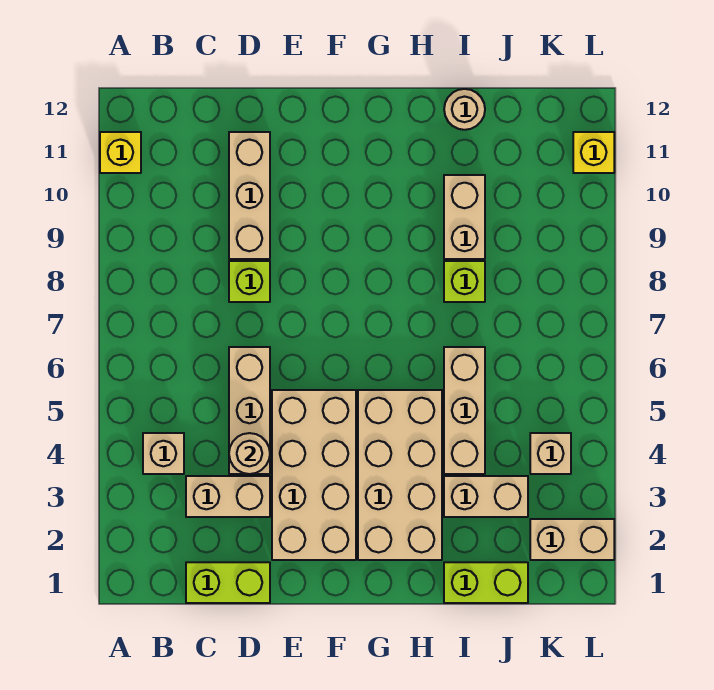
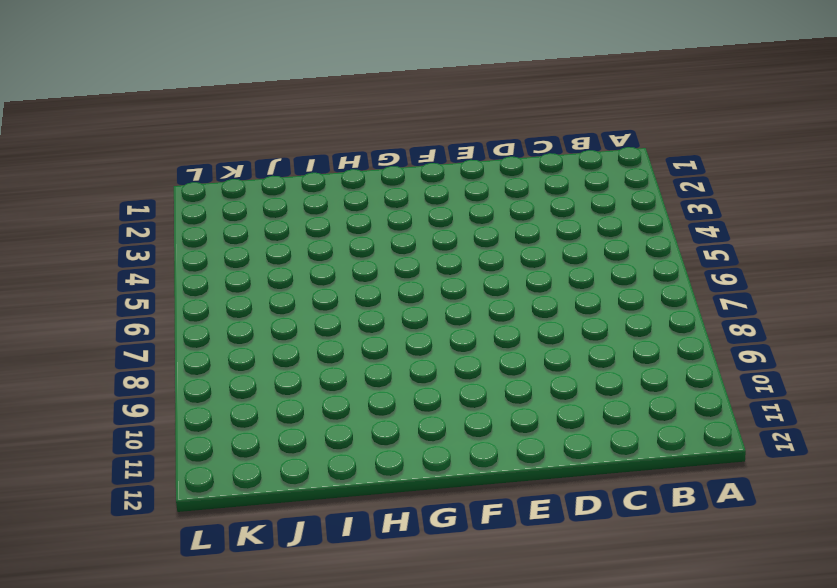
none -> yellow brick A11 level 1
none -> tan brick B4 level 1
none -> lime brick C1:D1 level 1

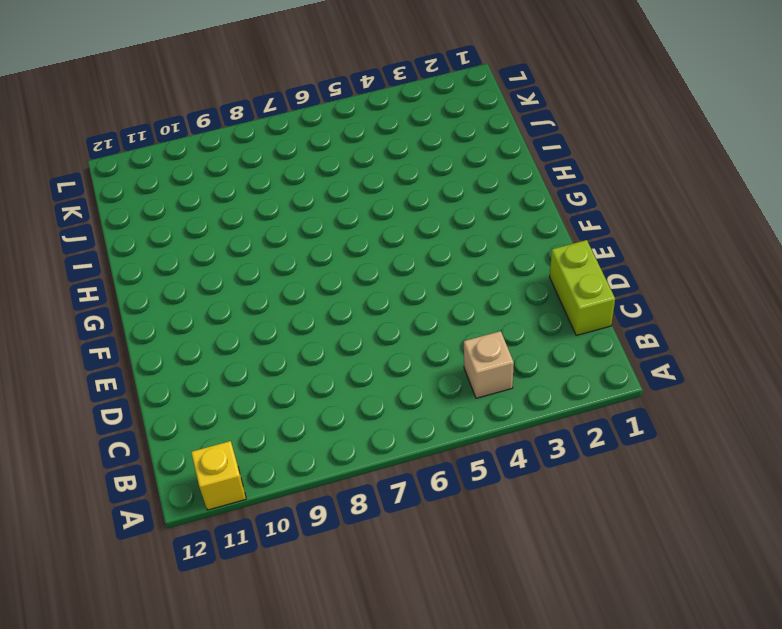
none -> tan brick C3:D3 level 1
none -> tan brick D4:D6 level 1
none -> lime brick D8 level 1

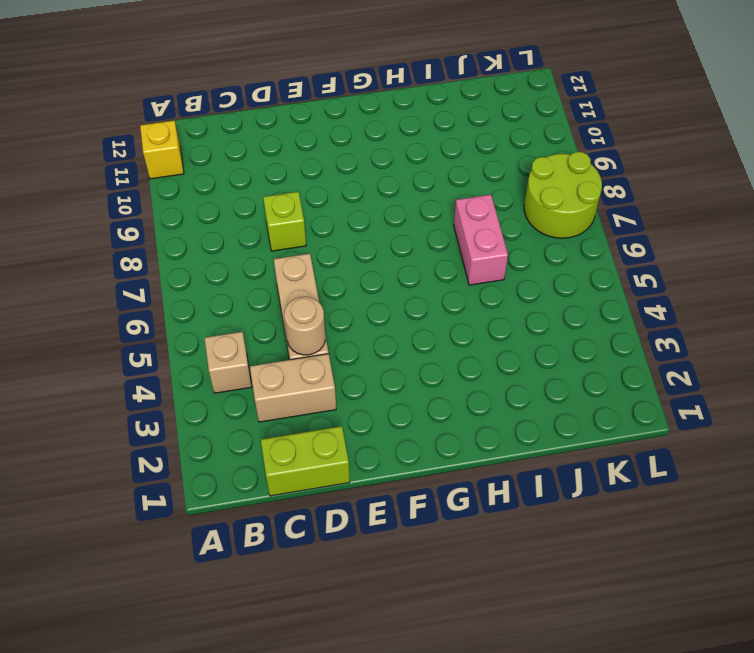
pink brick I6:I7 level 1 -> tan brick I4:I6 level 1
lime round brick K7:L8 level 1 -> none
none -> tan brick D9:D11 level 1
none -> tan brick E2:F5 level 1
none -> tan brick G2:H5 level 1

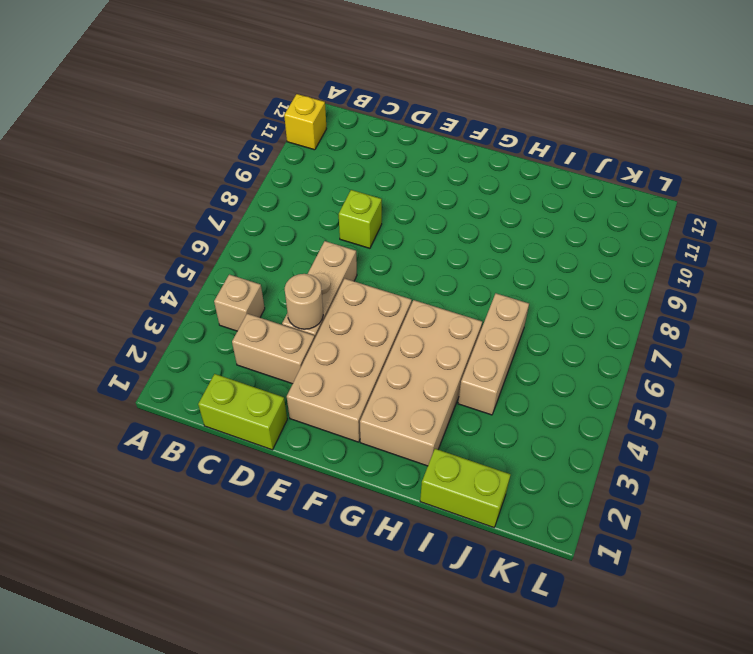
none -> tan brick D9:D11 level 1
none -> tan brick I3:J3 level 1
none -> lime brick I8 level 1

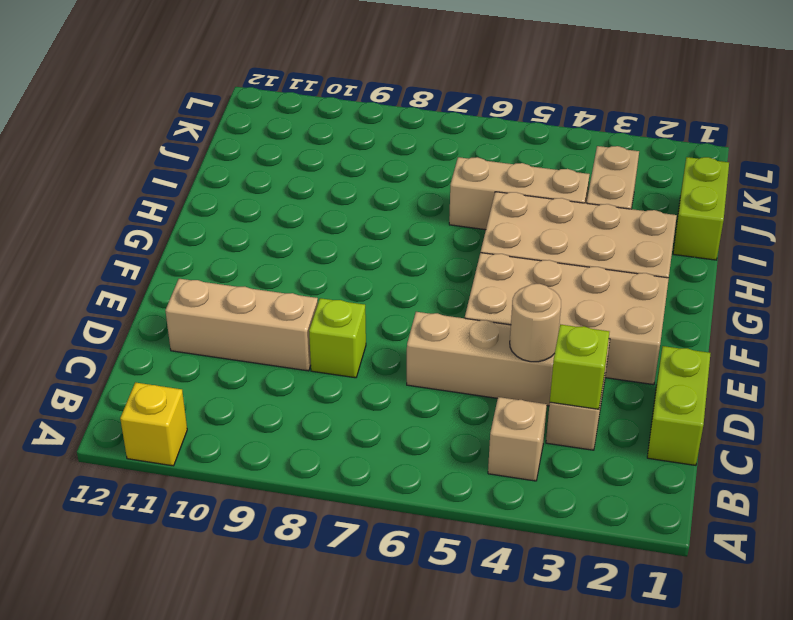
lime brick C3 level 2 -> lime brick I8 level 1
none -> tan brick I9:I10 level 1
none -> tan round brick I12 level 1
none -> tan brick K2:L2 level 1

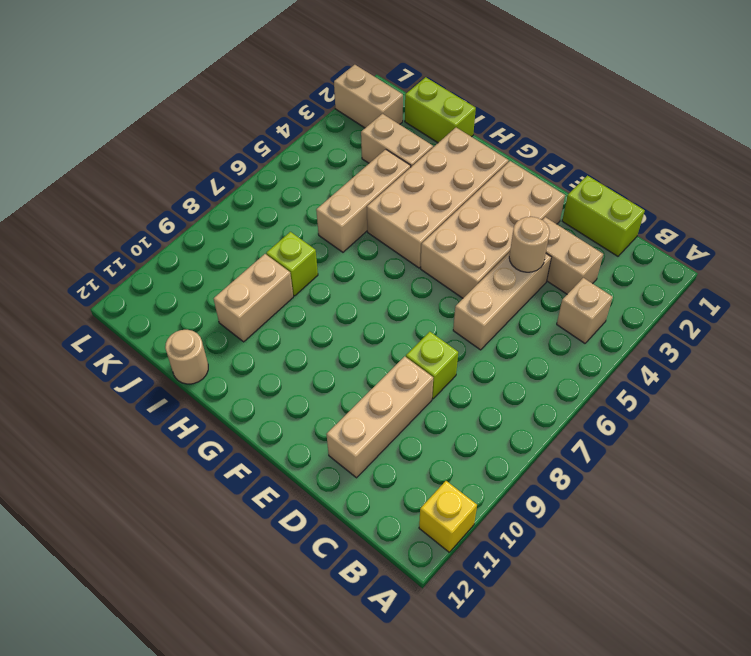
none -> tan brick K4 level 1
none -> yellow brick L11 level 1

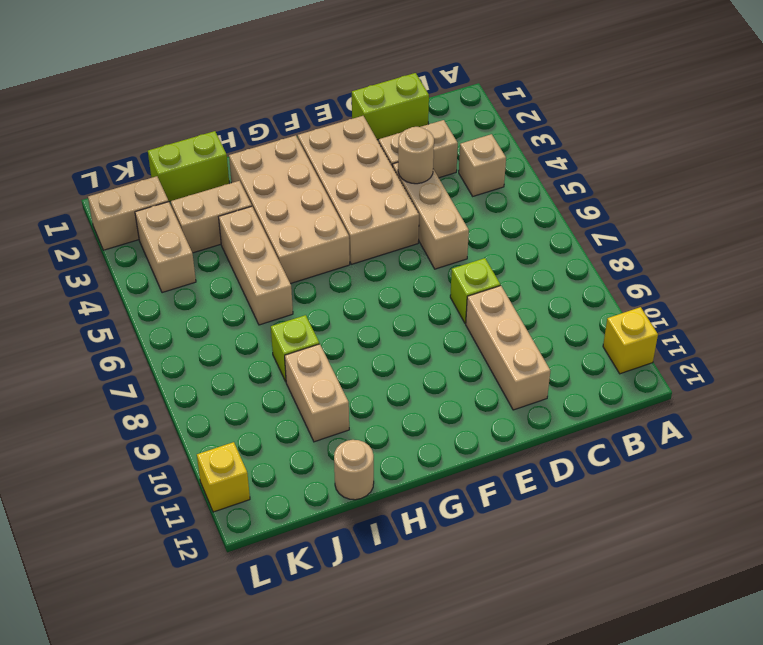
tan brick K3:K4 level 1 -> tan brick K4 level 1

